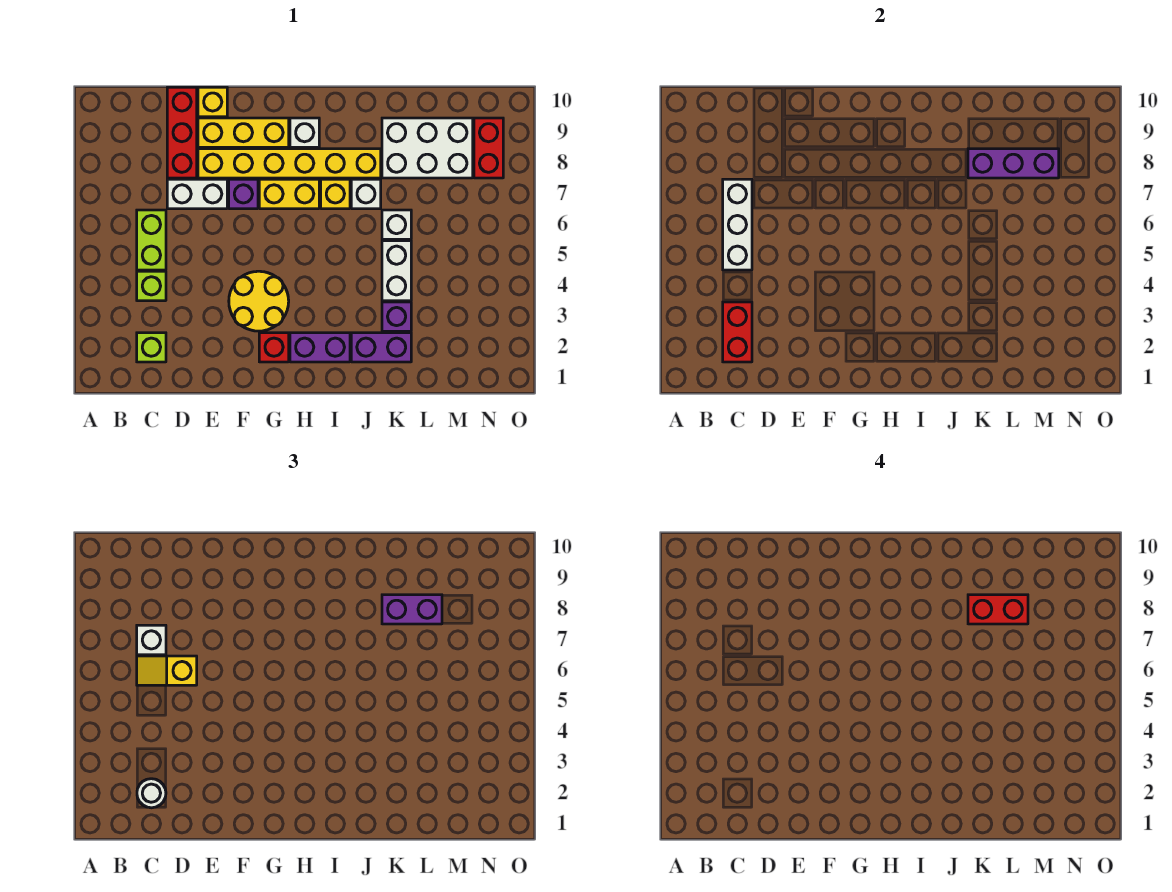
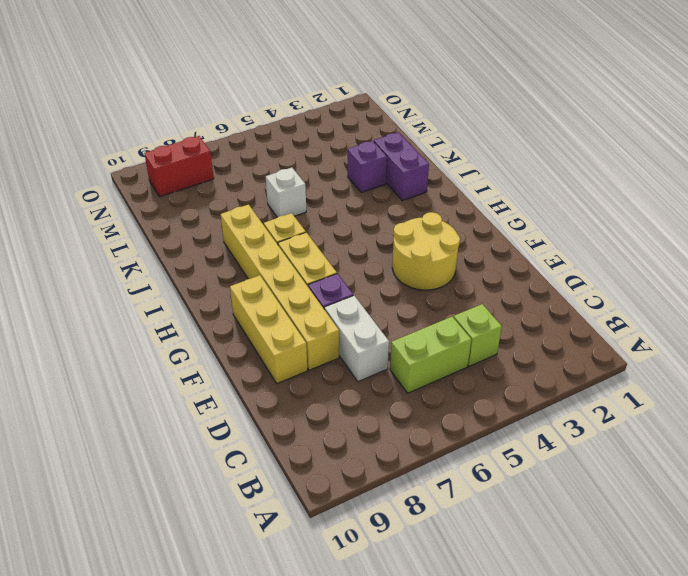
none -> lime brick C2 level 1
none -> red brick D8:D10 level 1
none -> yellow brick E10 level 1
none -> red brick G2 level 1

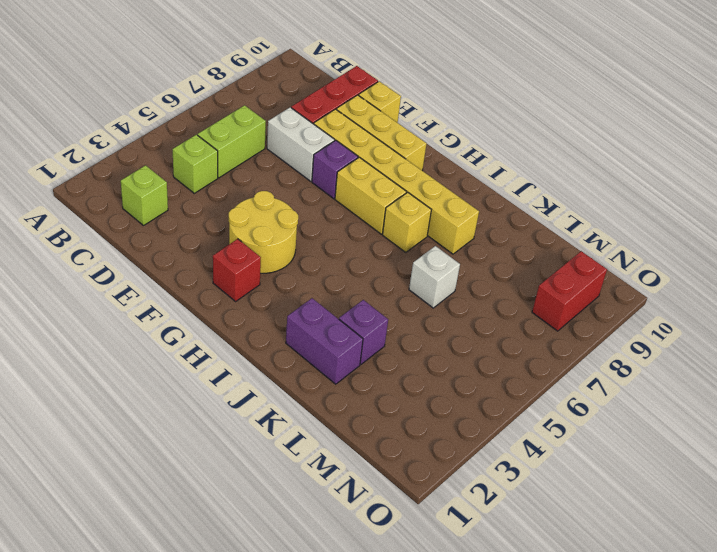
none -> purple brick H2:I2 level 1
none -> white brick H9 level 1
none -> white brick J7 level 1
none -> white brick K4:K5 level 1

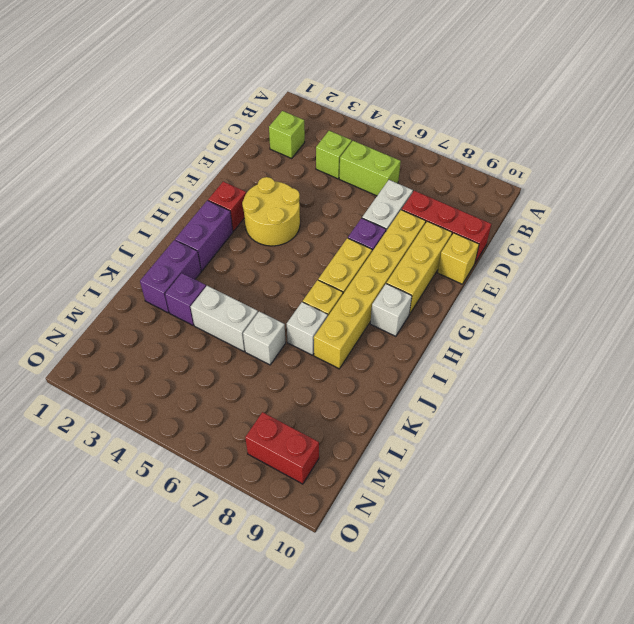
none -> white brick K8:M9 level 1
none -> red brick C2:C3 level 2
none -> white brick C5:C7 level 2
none -> purple brick K8:M8 level 2

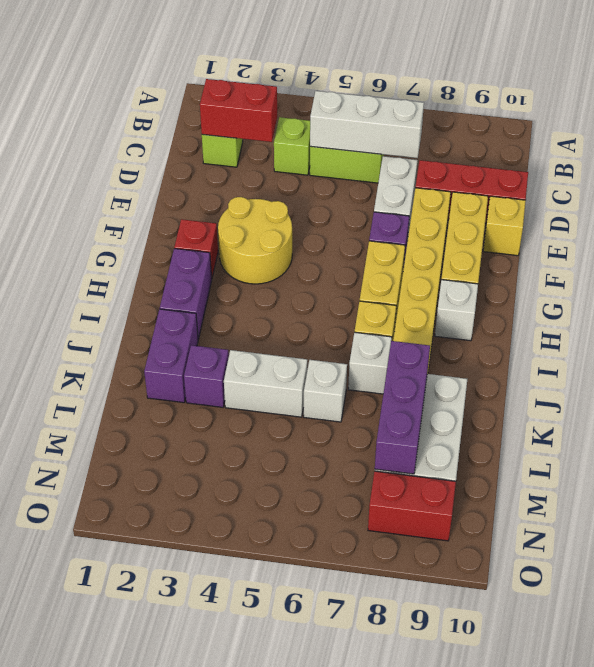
none -> white round brick C2 level 3
none -> yellow slope C6:D6 level 3 top D
none -> white brick C7 level 3
none -> purple brick K8:L8 level 3

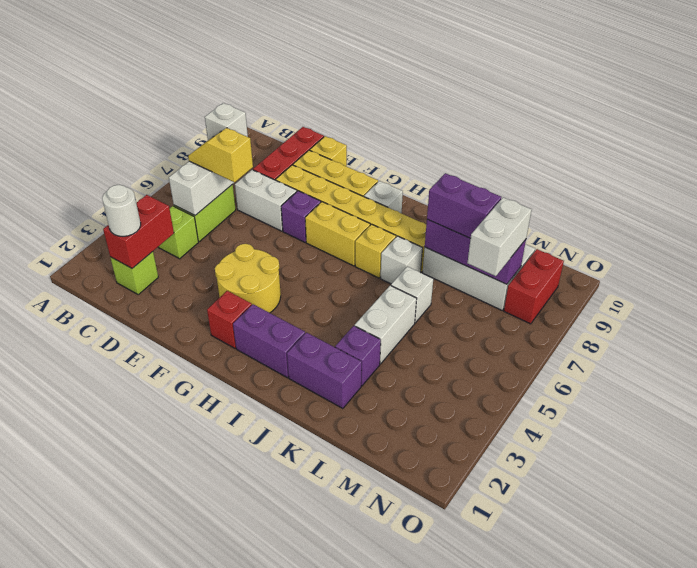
white brick M7:M8 level 3 -> none
none -> red brick K8:L8 level 4

